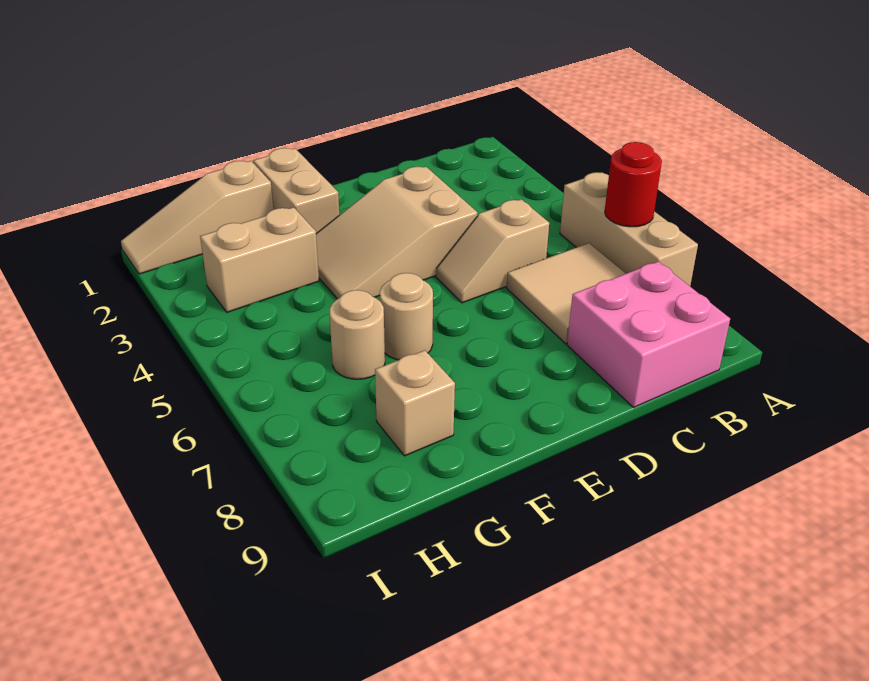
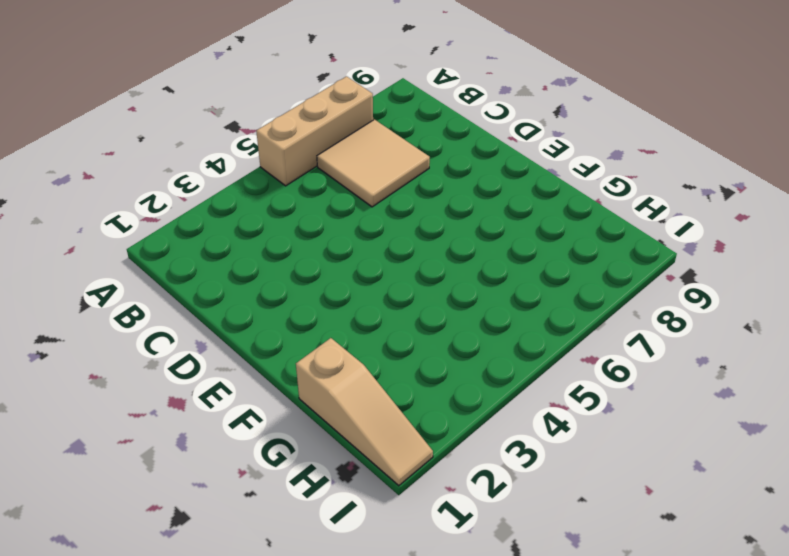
none -> pink brick B8:C9 level 1
none -> tan slope C5:D5 level 1 top C
none -> tan slope D3:F4 level 1 top D

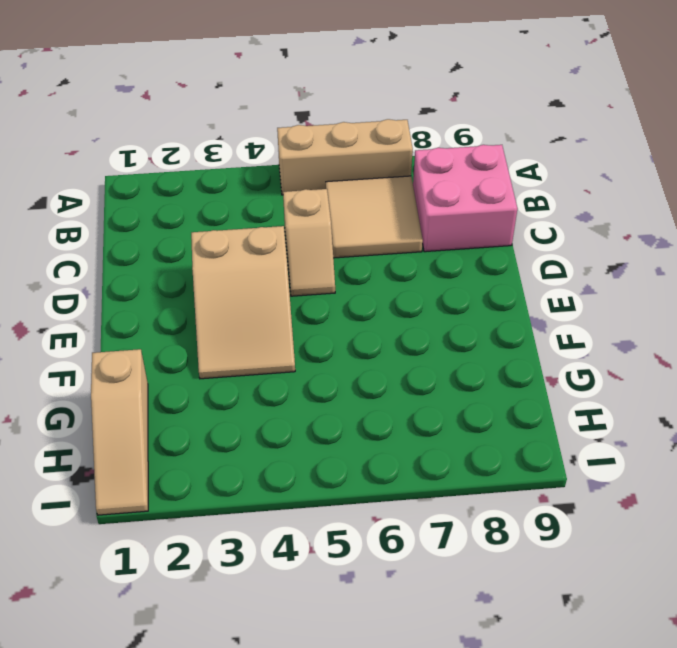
none -> tan brick F1:F2 level 1
none -> tan round brick F6 level 1
none -> tan brick G3:H3 level 1

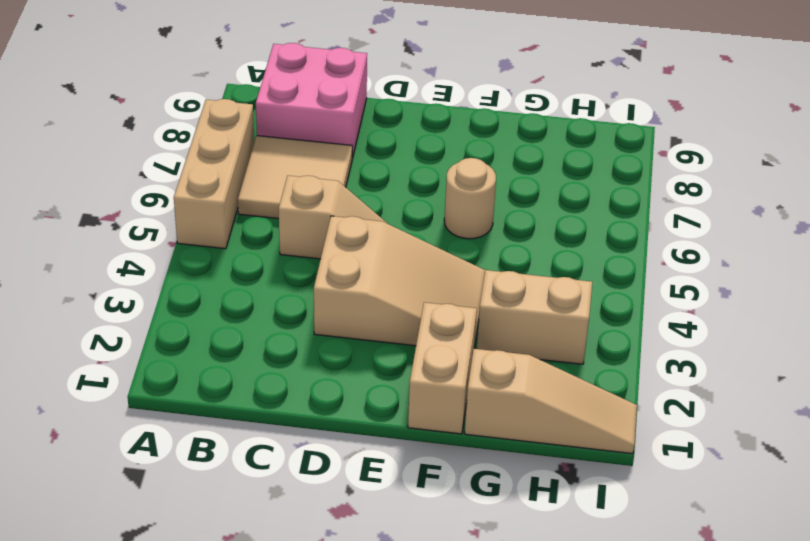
none -> tan round brick G6 level 1
none -> tan brick G8 level 1
none -> red round brick A6 level 2

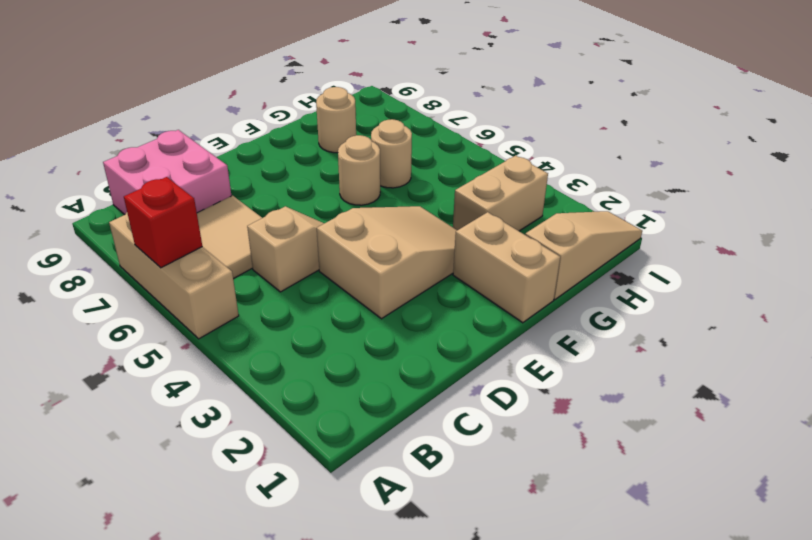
red brick A6 level 2 -> red round brick A6 level 2
tan round brick G8 level 1 -> tan brick G8 level 1

